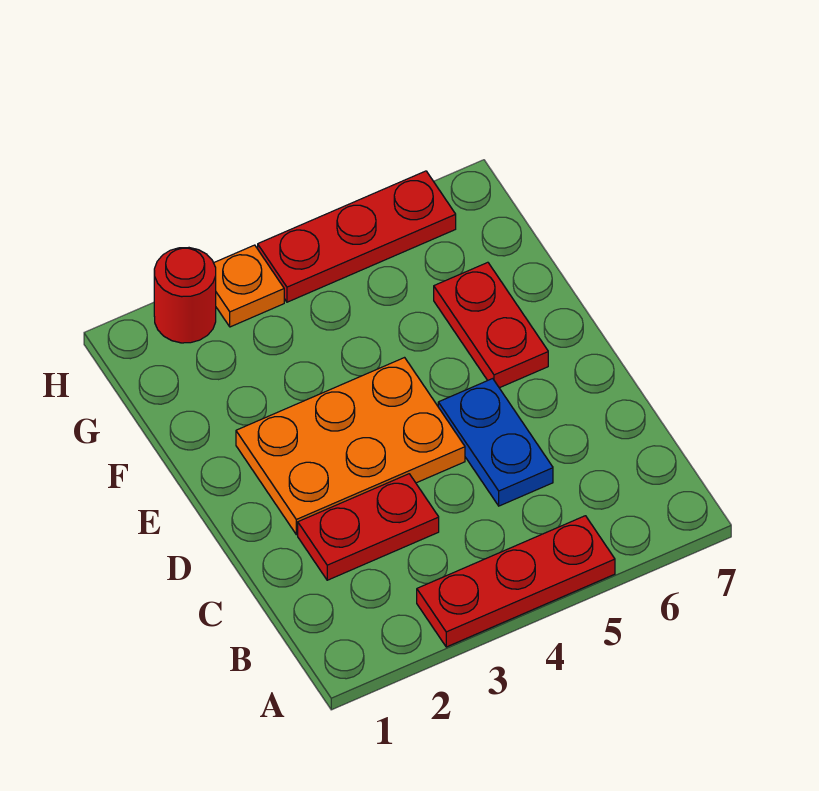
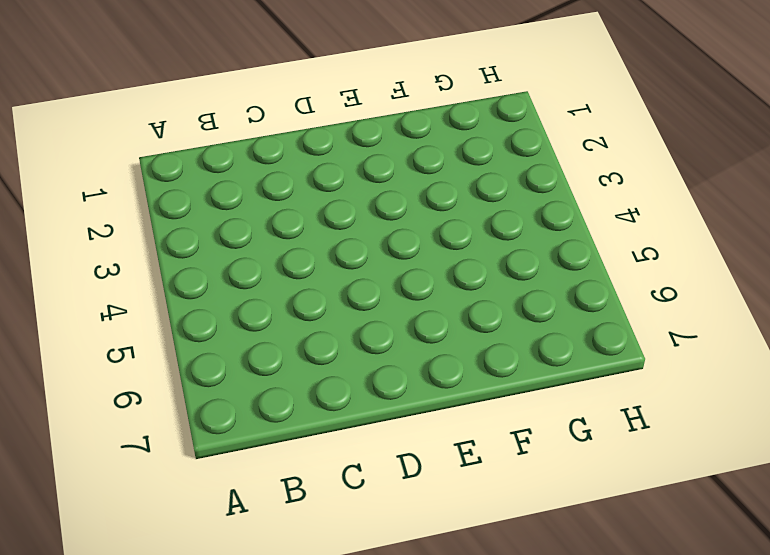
none -> red plate A3:A5 level 1
none -> red plate C2:C3 level 1

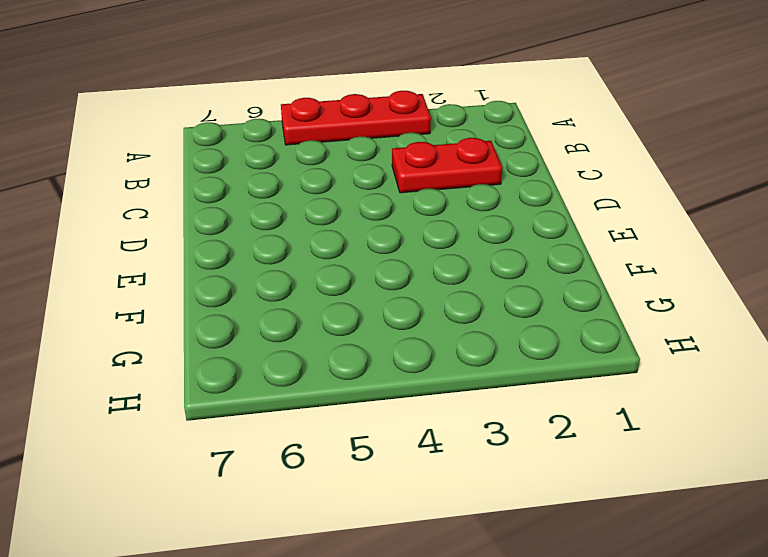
none -> blue plate C5:D5 level 1
none -> orange plate D2:E4 level 1

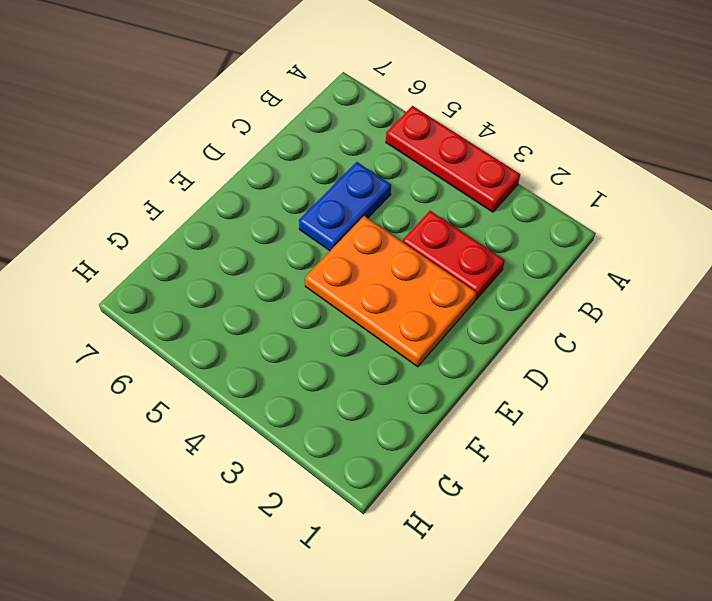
none -> red plate E6:F6 level 1
none -> red round brick H2 level 1

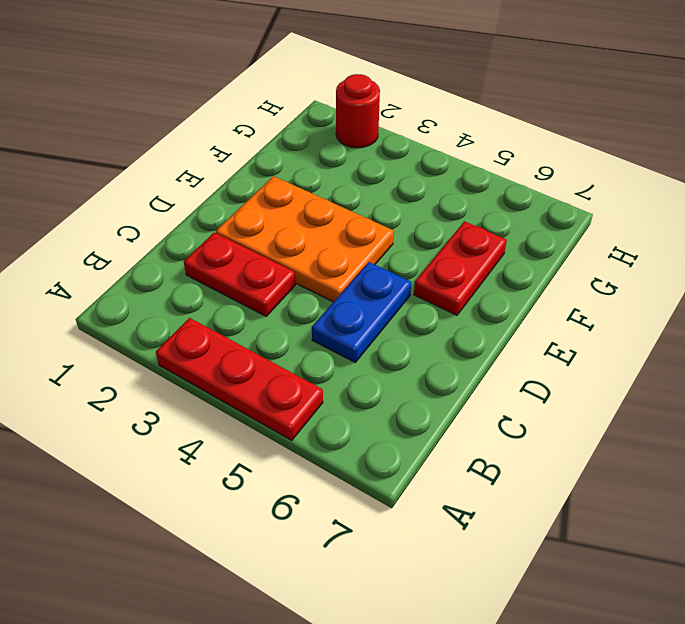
none -> orange plate H3 level 1
none -> red plate H4:H6 level 1

